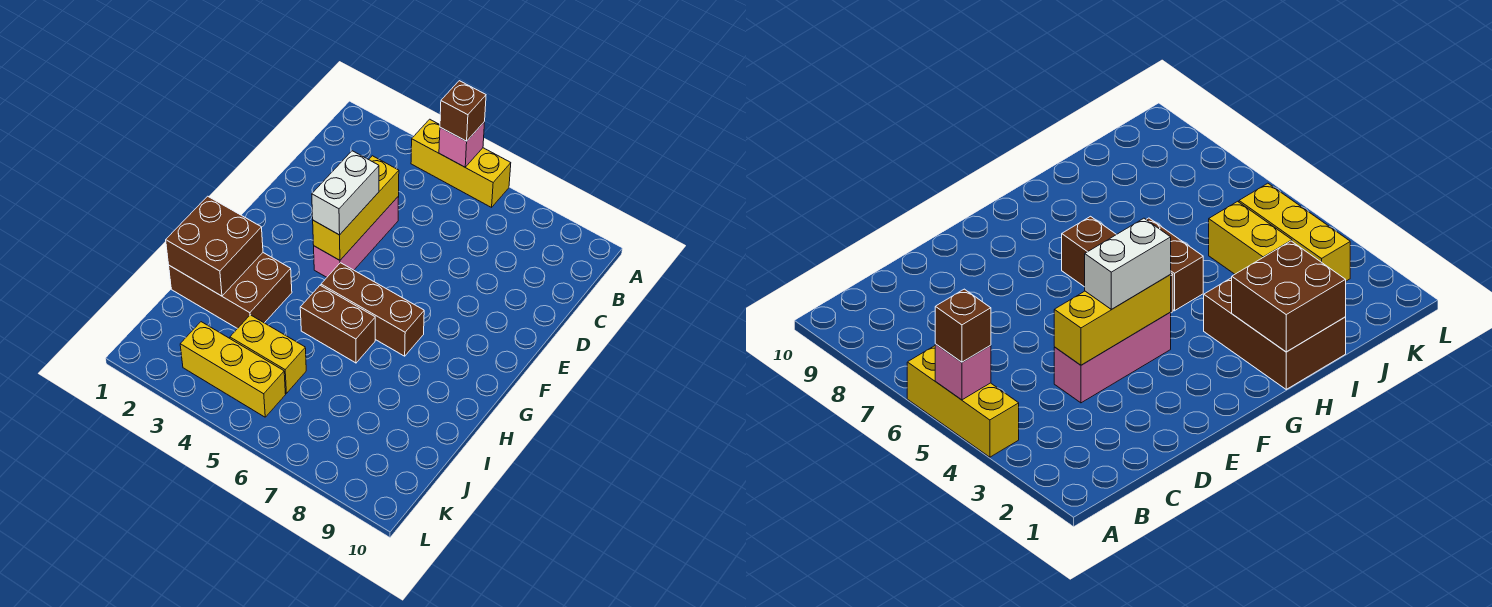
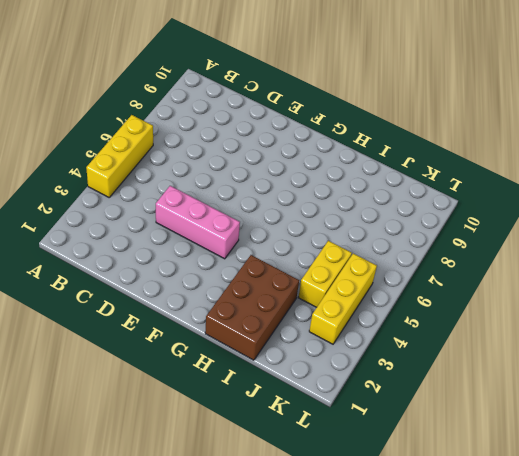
none -> brown brick G5:G7 level 1
none -> brown brick H5:H6 level 1
none -> pink brick A5 level 2

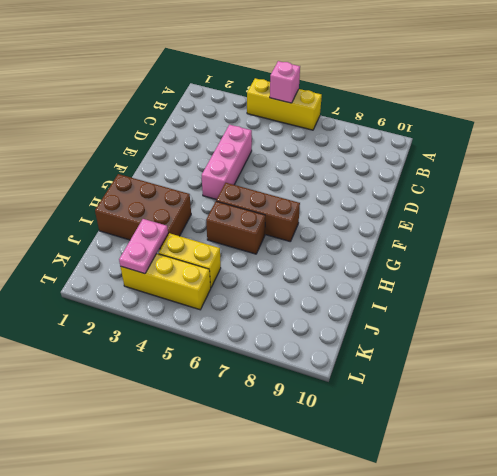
pink plate J3:K3 level 2 -> none
none -> yellow brick D4:F4 level 2
none -> brown brick H1:I2 level 2
none -> brown brick A5 level 3

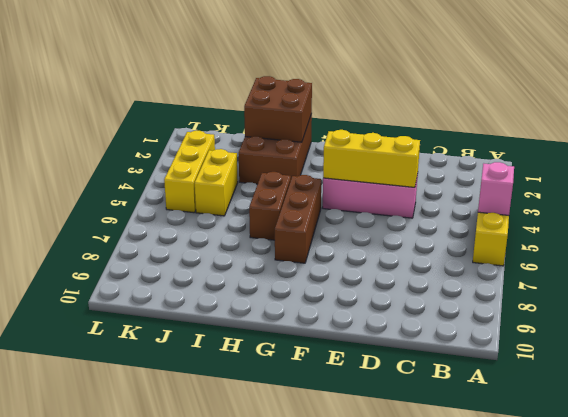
none -> brown brick A5 level 3
none -> white brick E4:F4 level 3

